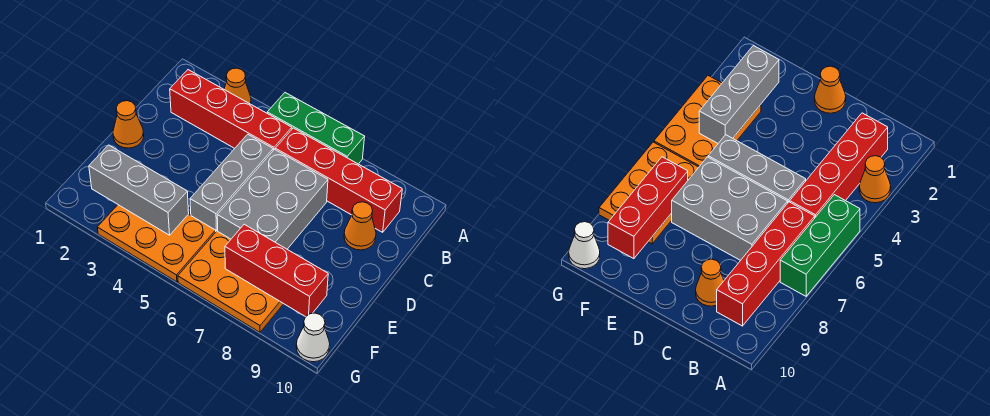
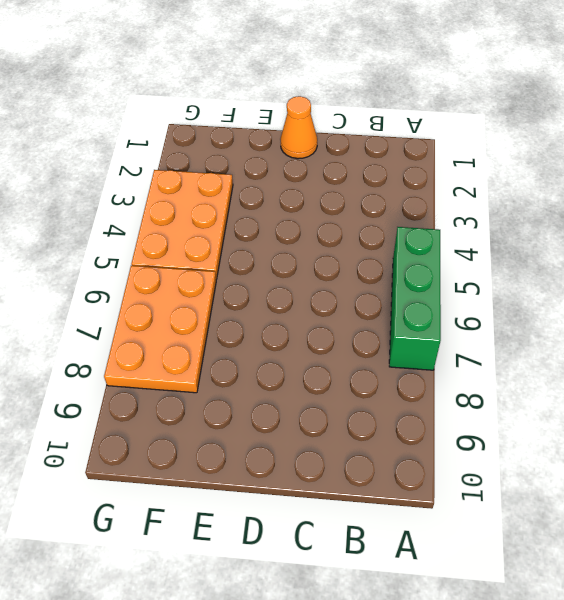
none -> orange cone A3 level 1
none -> red brick B2:B5 level 1
none -> red brick B6:B9 level 1

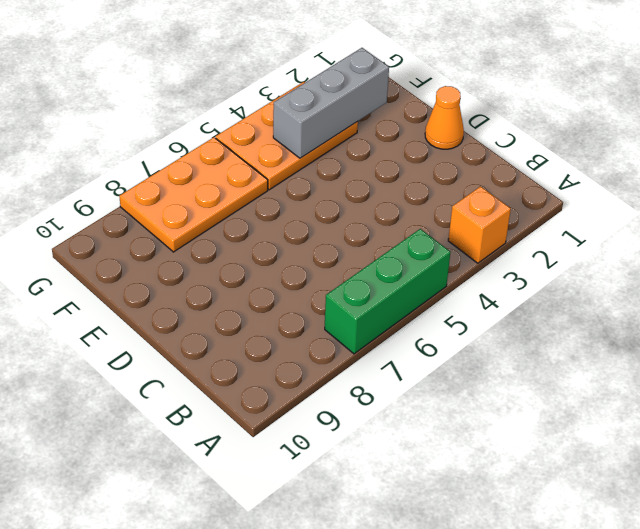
orange brick A3 level 1 -> orange cone A3 level 1
none -> red brick B2:B5 level 1
none -> red brick B6:B9 level 1
none -> grey brick C5:E5 level 1

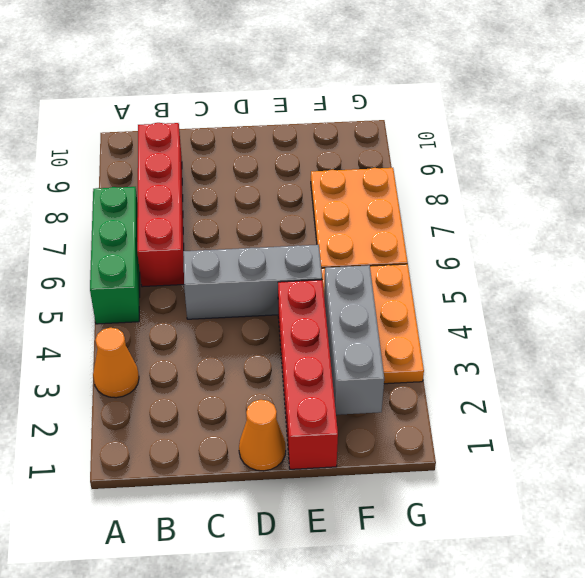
red brick E1:E4 level 1 -> red brick B2:B5 level 1
none -> grey brick C6:E7 level 1
none -> orange cone C9 level 1
none -> white cone G10 level 1

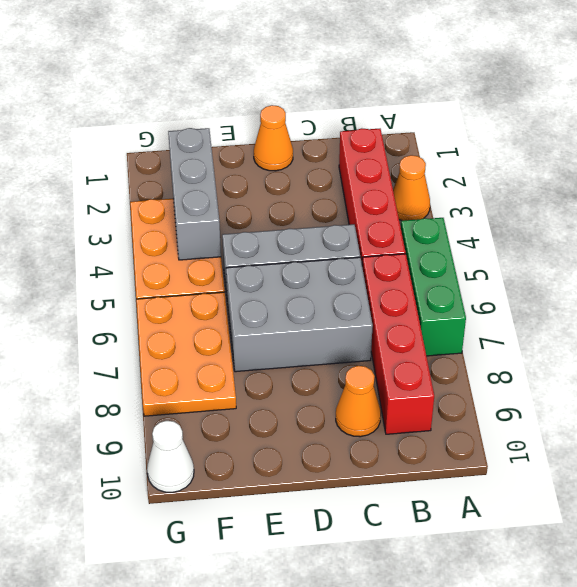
none -> red brick F7:F9 level 2

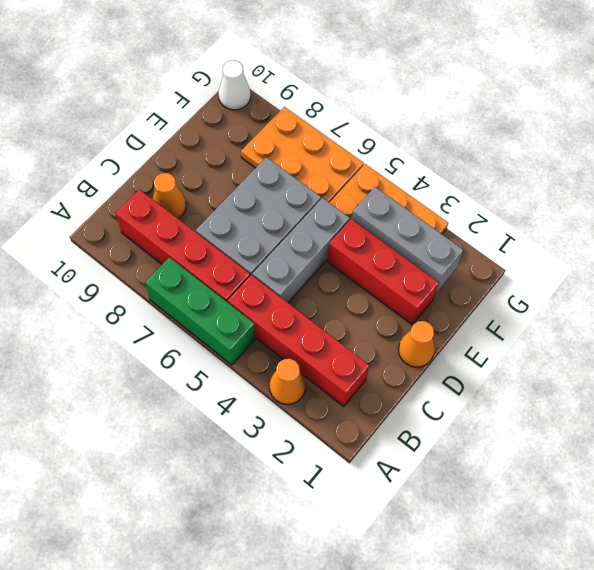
red brick E2:E4 level 1 -> red brick F7:F9 level 2

